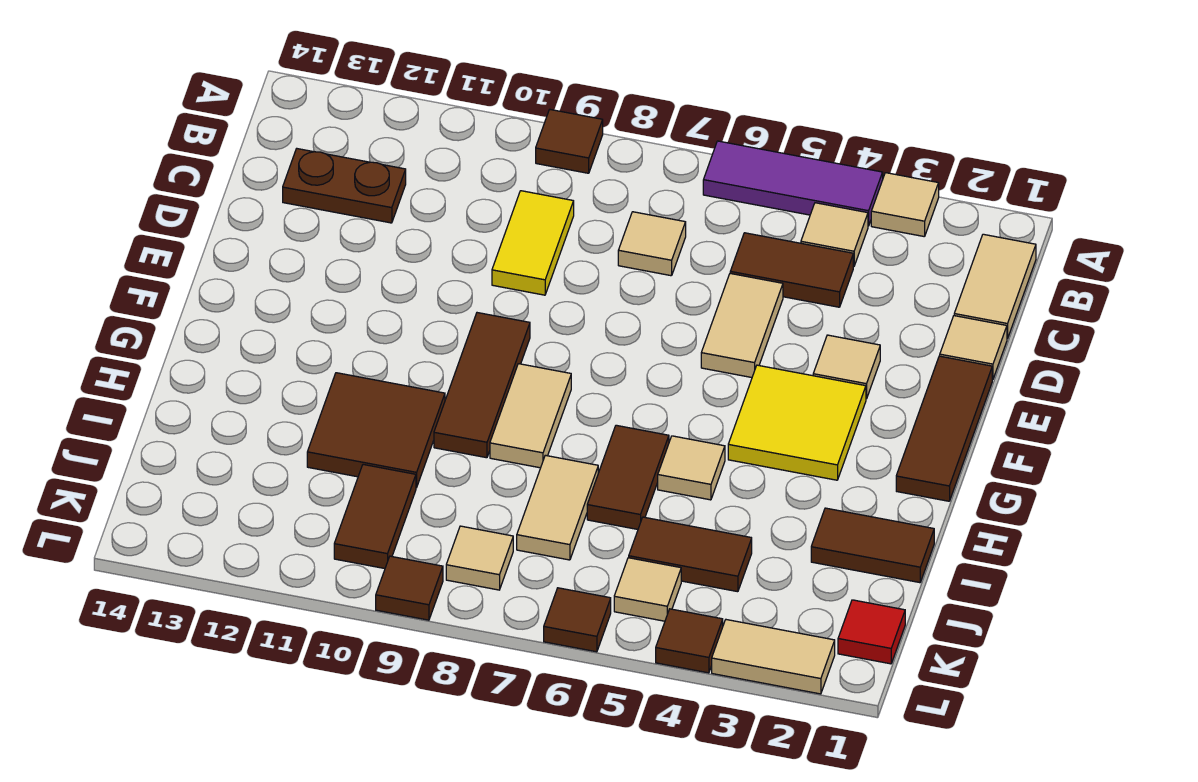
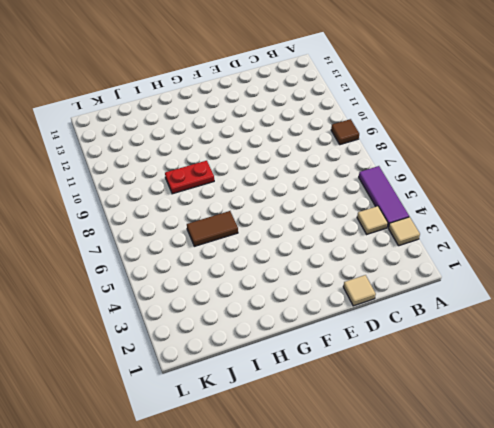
red plate H9:I9 level 1 -> brown tile F9:H9 level 1
none -> tan tile B1:C1 level 1
none -> brown tile C4:C5 level 1
none -> tan tile C7 level 1
none -> yellow tile C9:D9 level 1

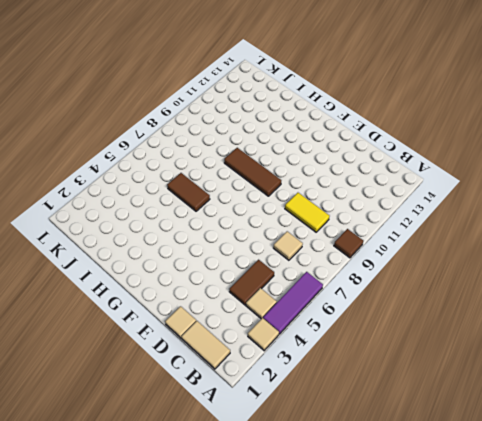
none -> brown plate C12:C13 level 1
none -> tan tile D5:E5 level 1
none -> brown tile E1:G1 level 1
none -> tan tile E3 level 1

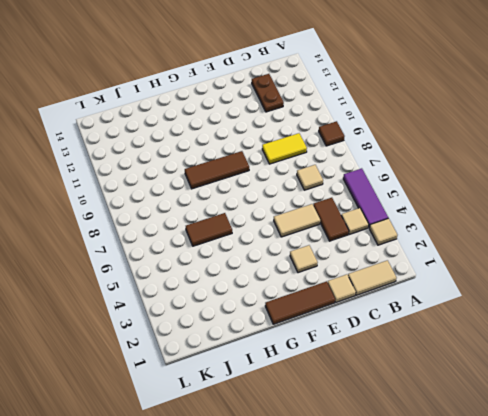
none -> yellow tile F3:G4 level 1
none -> tan tile G8:H8 level 1
none -> tan tile H5 level 1
none -> brown tile H10:I11 level 1

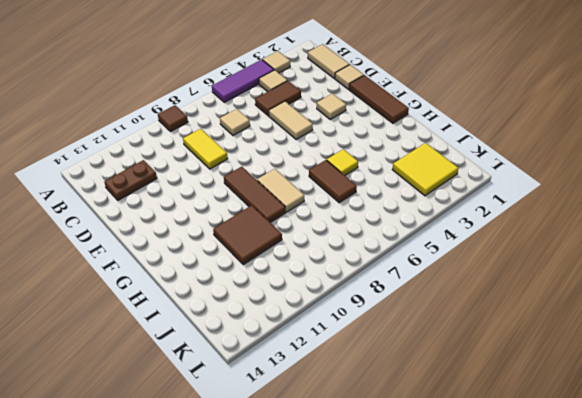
yellow tile H5 level 1 -> tan tile H5 level 1
yellow tile J2:K3 level 1 -> yellow tile F3:G4 level 1
none -> brown tile I1:I2 level 1
none -> tan tile I7:J7 level 1
none -> brown tile J4:J5 level 1
none -> brown tile J10:K10 level 1

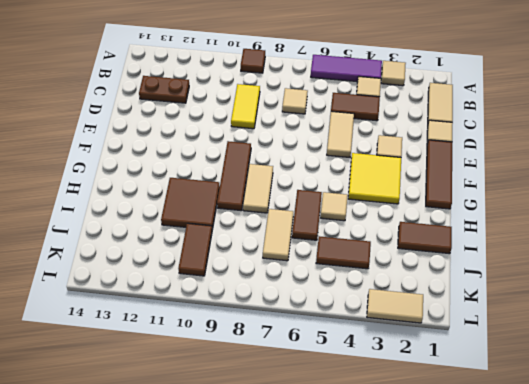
none -> red tile K1 level 1
none -> tan tile K5 level 1
none -> tan tile K8 level 1
none -> brown tile L4 level 1

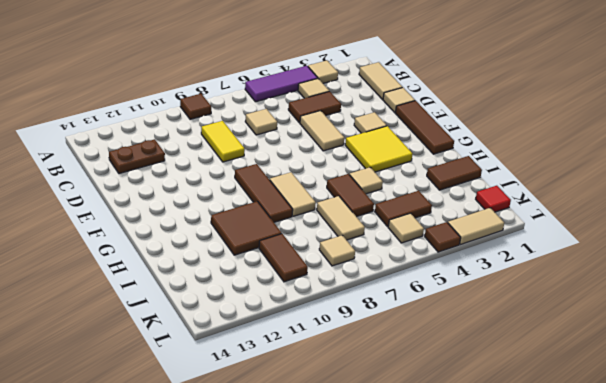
none -> brown tile L6 level 1
none -> brown tile L9 level 1

